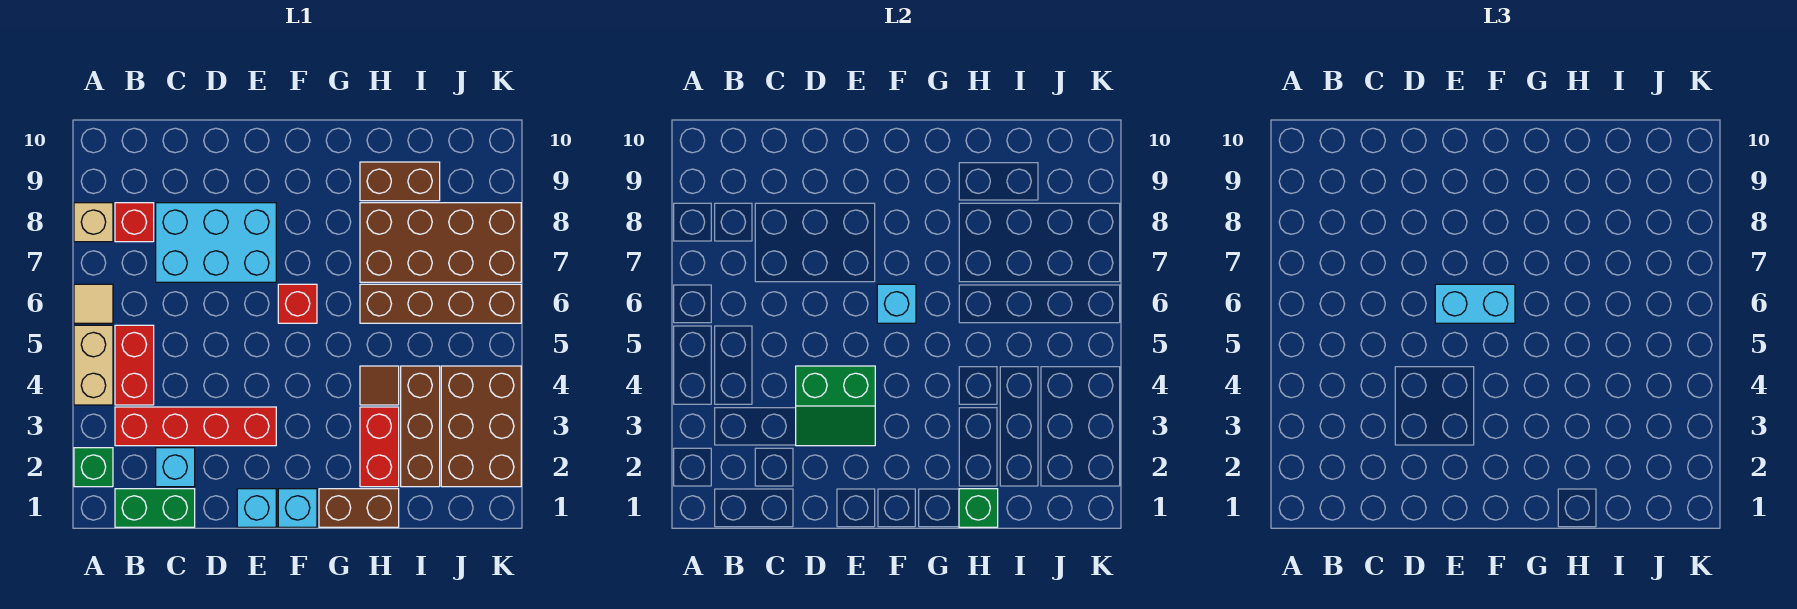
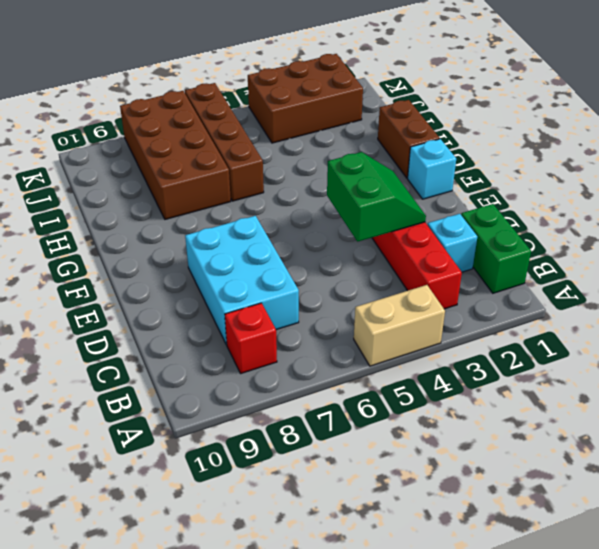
none -> green brick A2 level 1
none -> tan tile A6 level 1
none -> tan brick A8 level 1

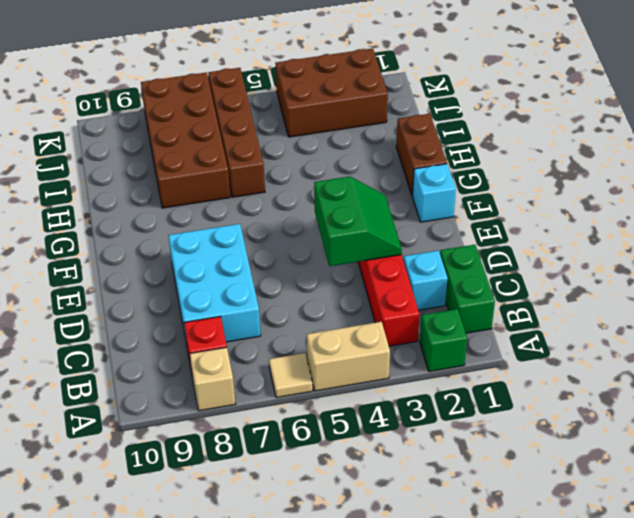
none -> red brick B4:B5 level 1
none -> cyan brick E1 level 1
none -> red brick F6 level 1

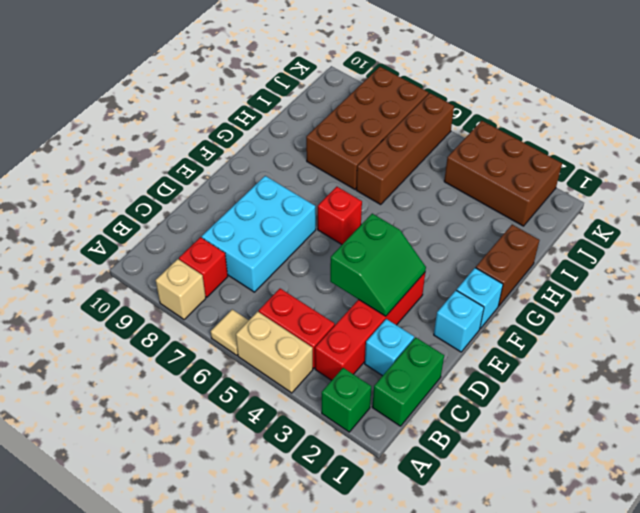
none -> red brick H2:H3 level 1
none -> brown tile H4 level 1
none -> brown brick H9:I9 level 1

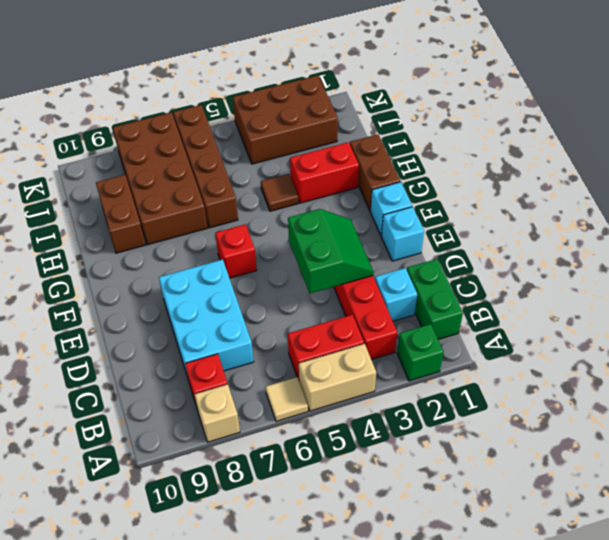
none -> brown brick I2:I4 level 1
none -> cyan brick F6 level 2
none -> green brick H1 level 2

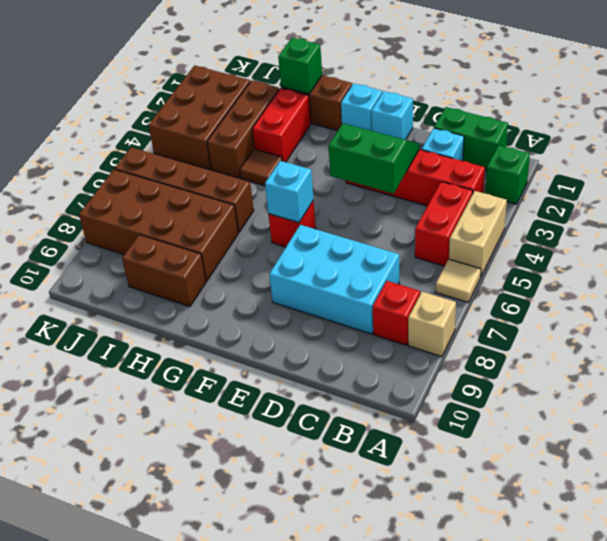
none -> cyan brick E6:F6 level 3

